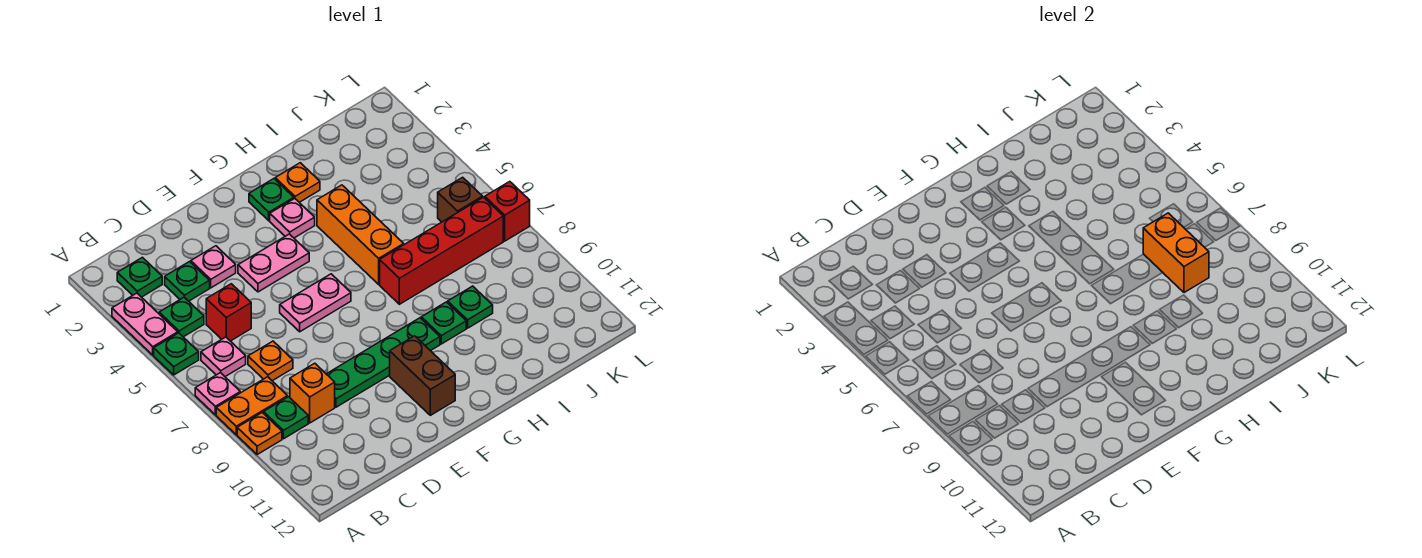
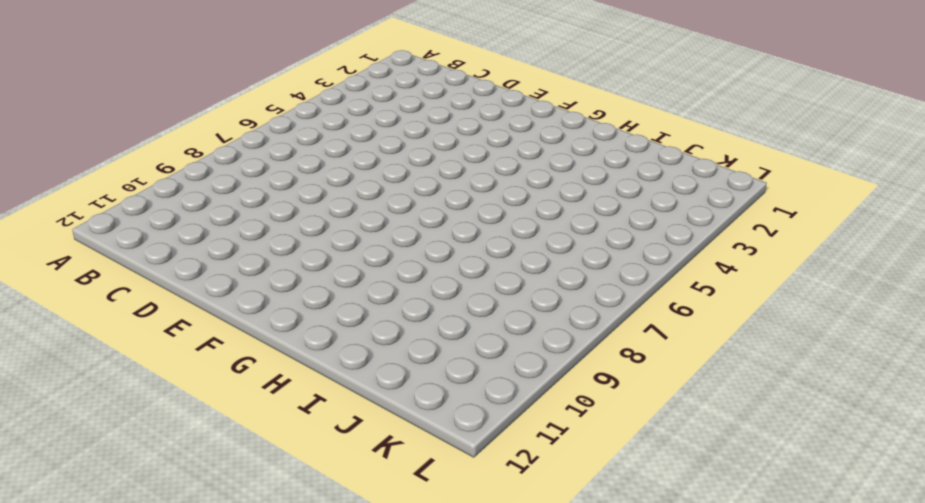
none -> pink plate A3:A4 level 1
none -> green plate A5 level 1
none -> pink plate A7 level 1

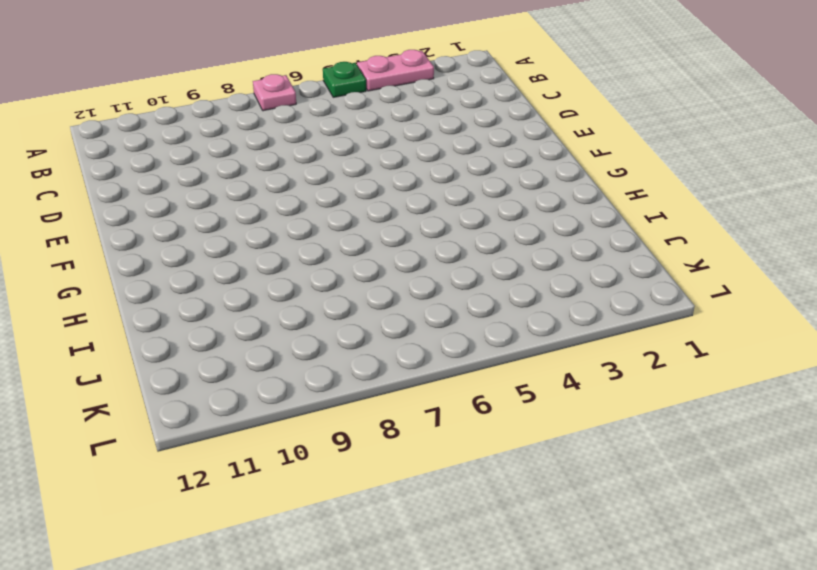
none -> orange plate A8:B8 level 1
none -> orange plate A9 level 1
none -> green plate B2 level 1

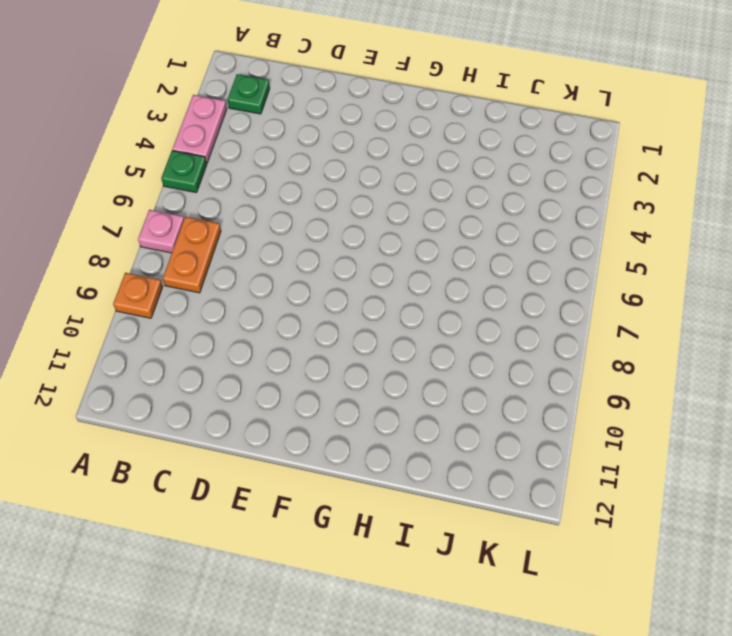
orange plate B7:B8 level 1 -> orange plate A8:B8 level 1
none -> green plate B4 level 1
none -> pink plate B6 level 1
none -> green plate B9 level 1

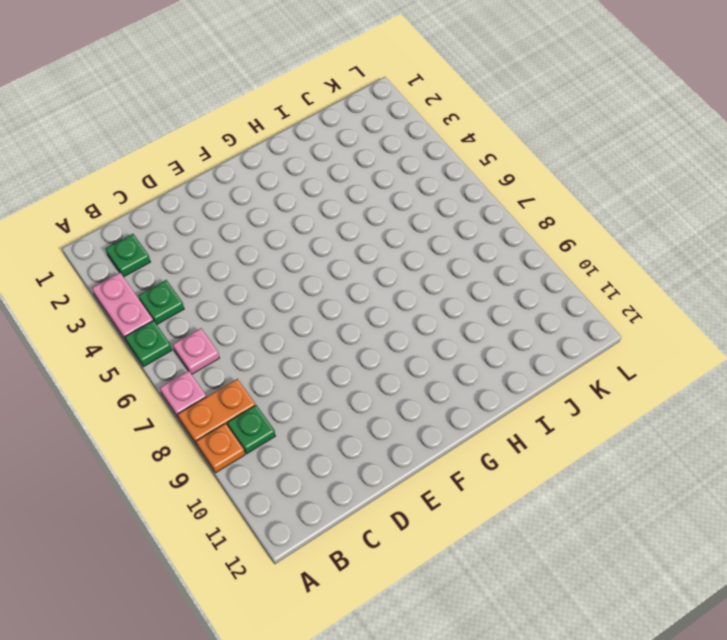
none -> green plate C3 level 1
none -> red brick C5 level 1
none -> orange plate C7 level 1

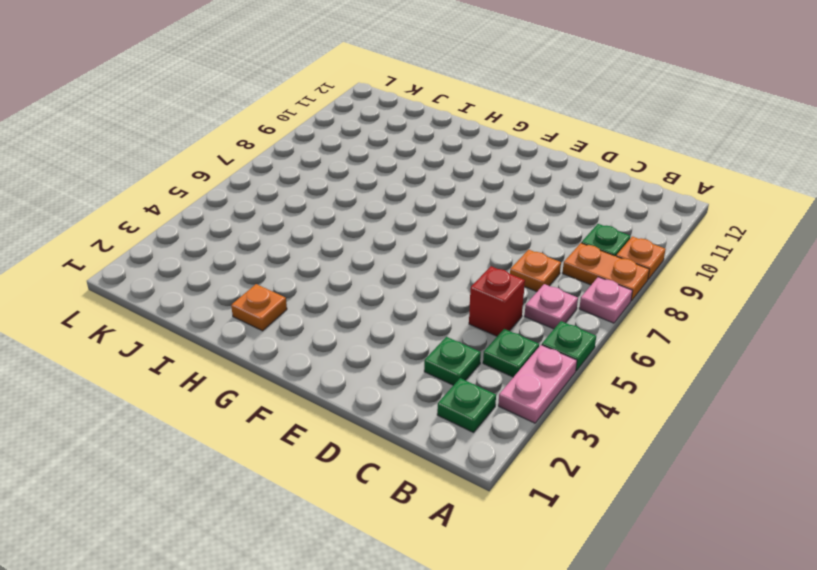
none -> orange brick C9 level 1
none -> pink plate D3 level 1
none -> green plate D9:G9 level 1

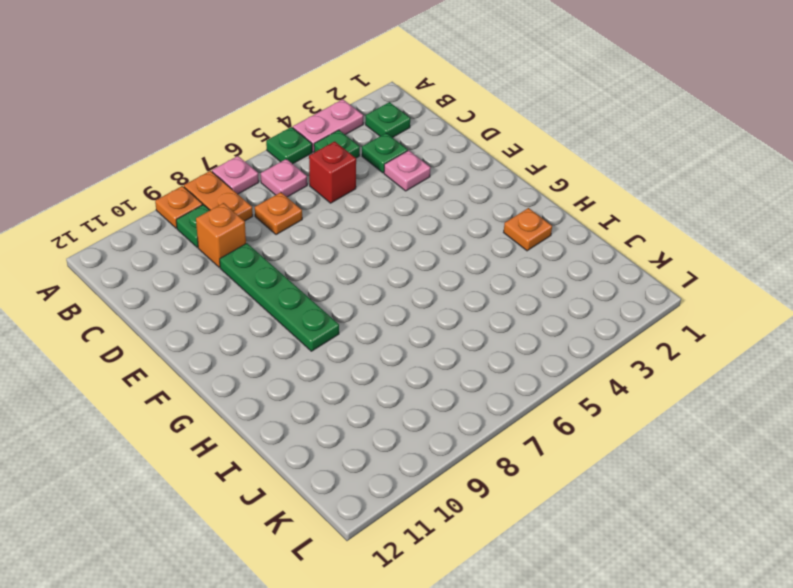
none -> pink plate E4:F4 level 1
none -> pink plate E6:F6 level 1
none -> brown brick F10:F11 level 1

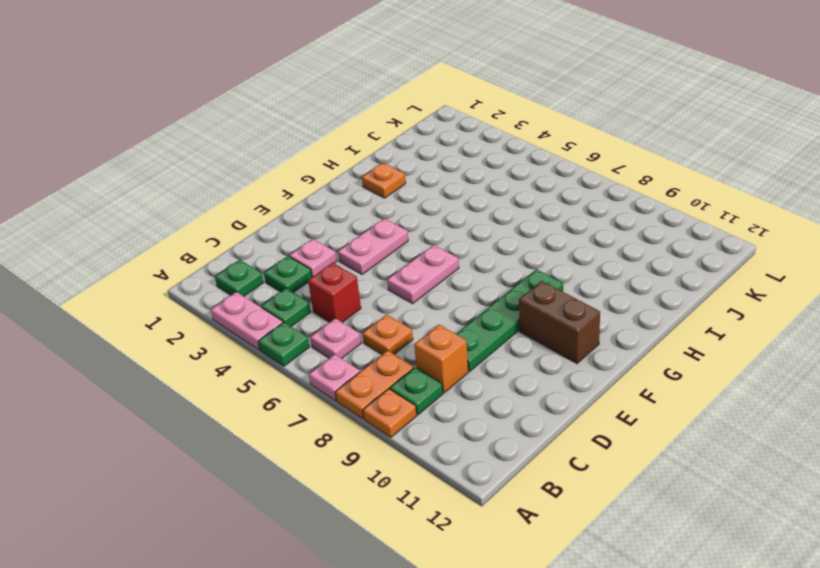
none -> green plate G2 level 1
none -> pink plate G3 level 1
none -> orange brick H4:H6 level 1

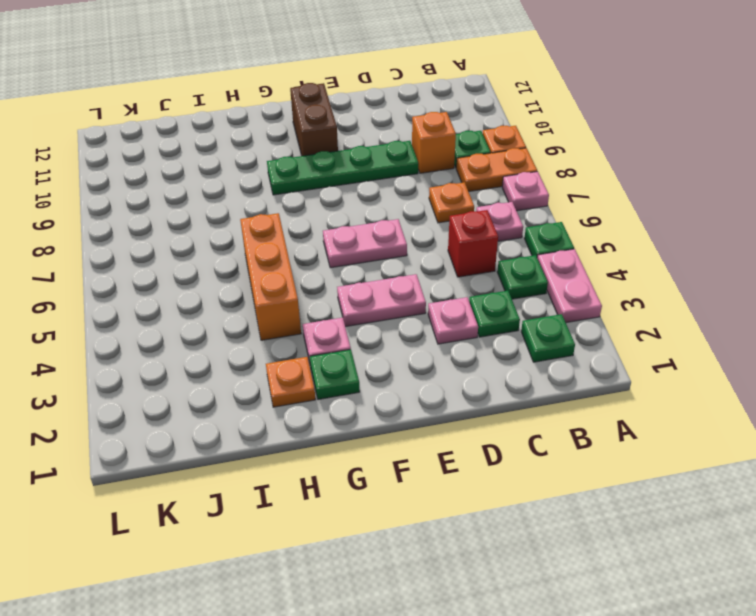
none -> red brick H7:K7 level 1
none -> green plate H9 level 1
none -> green plate I9 level 1

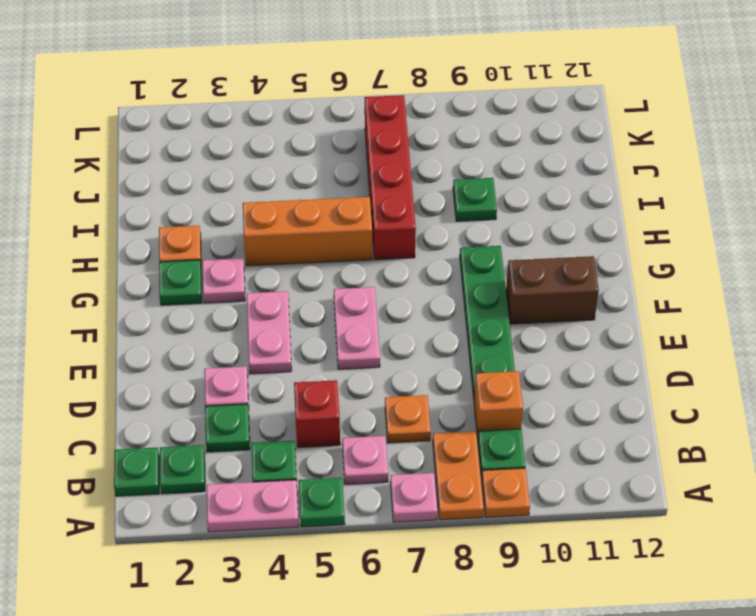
green plate B1 level 1 -> green plate H9 level 1
none -> brown brick K6 level 1
none -> red brick L7 level 1
none -> orange brick J7:J8 level 2

